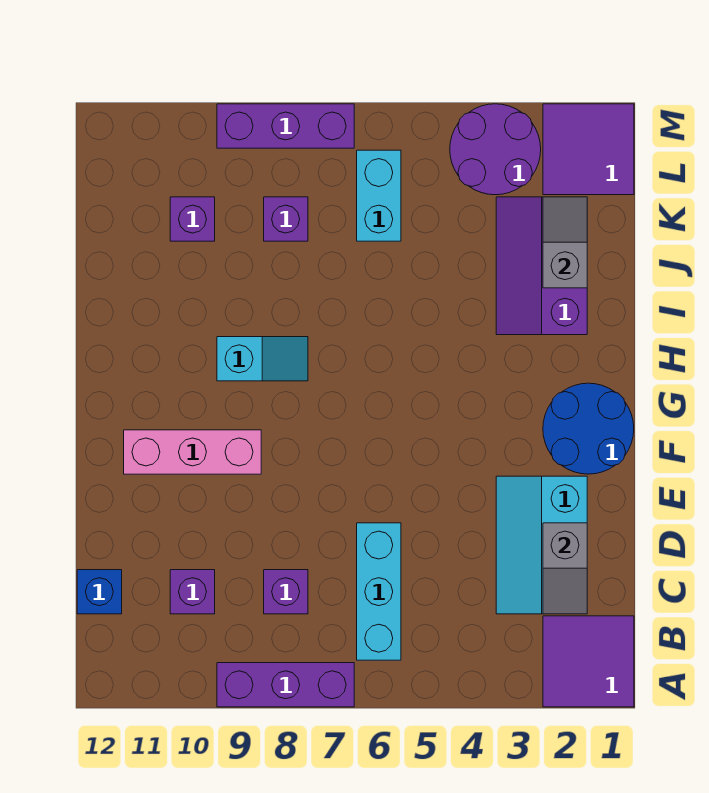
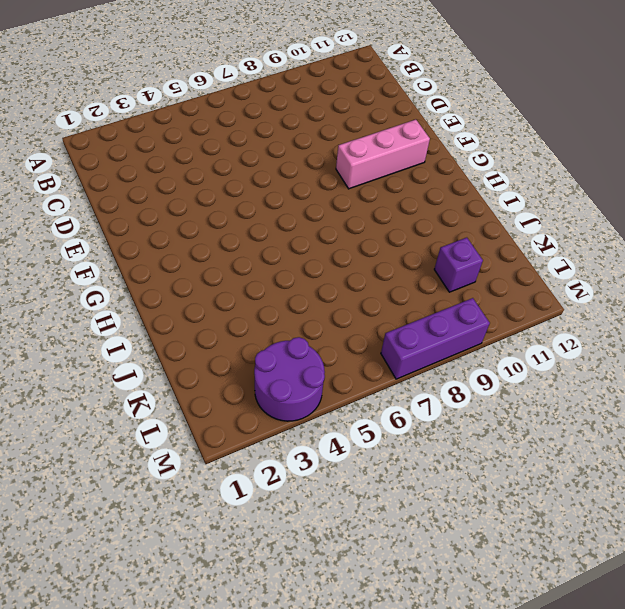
none -> purple tile A1:B2 level 1
none -> purple brick A7:A9 level 1
none -> cyan brick B6:D6 level 1

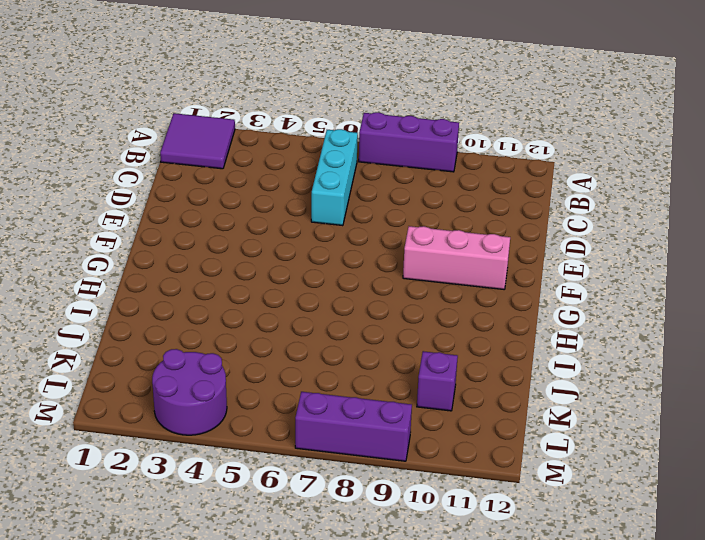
none -> cyan slope C2:E3 level 1 top 2
none -> purple brick C8 level 1
none -> purple brick C10 level 1

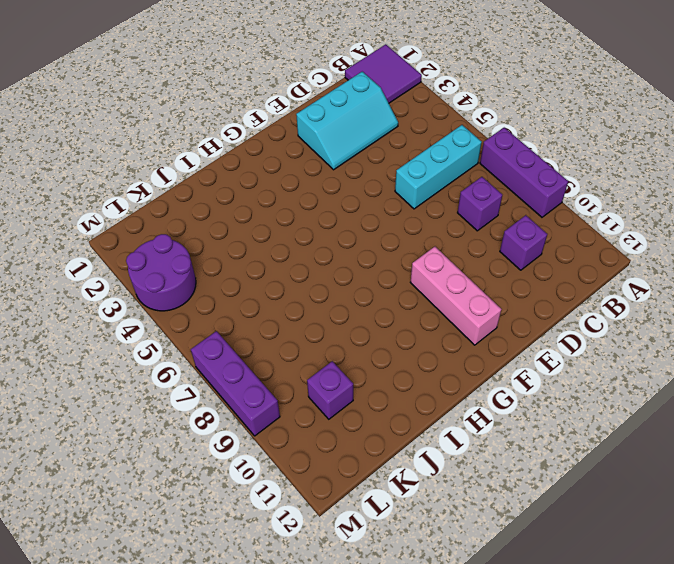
none -> blue brick C12 level 1
none -> blue round brick F1:G2 level 1
none -> cyan slope H8:H9 level 1 top 9

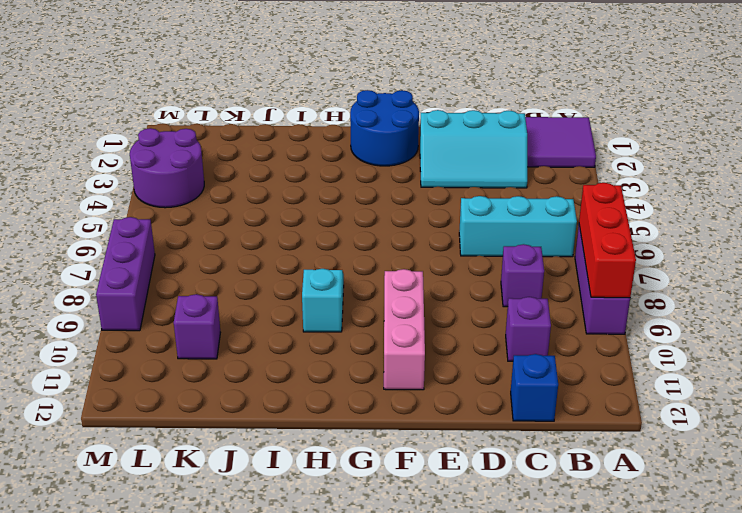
red brick A7:A9 level 2 -> none
none -> purple slope I2:K3 level 1 top 2
none -> cyan brick K6:L6 level 1
none -> purple brick K8 level 1

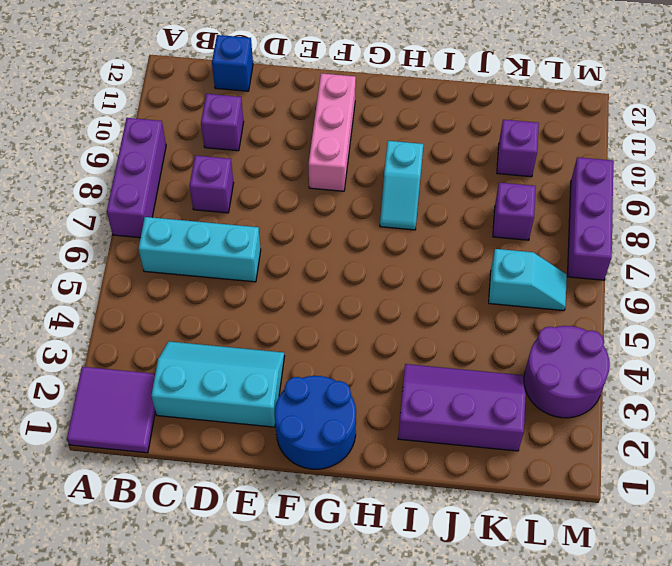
cyan slope K6:L6 level 1 top K -> cyan brick K6:L6 level 1
none -> purple tile L1:M2 level 1
none -> grey slope C2:D2 level 2 top D
none -> grey slope J2:K2 level 2 top J

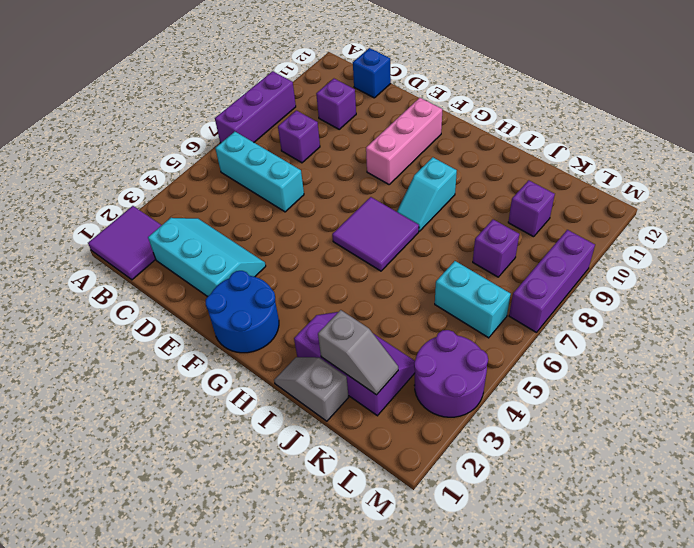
purple tile G6:H7 level 1 -> purple tile L1:M2 level 1
grey slope I1:J1 level 1 top J -> grey slope C2:D2 level 2 top D

